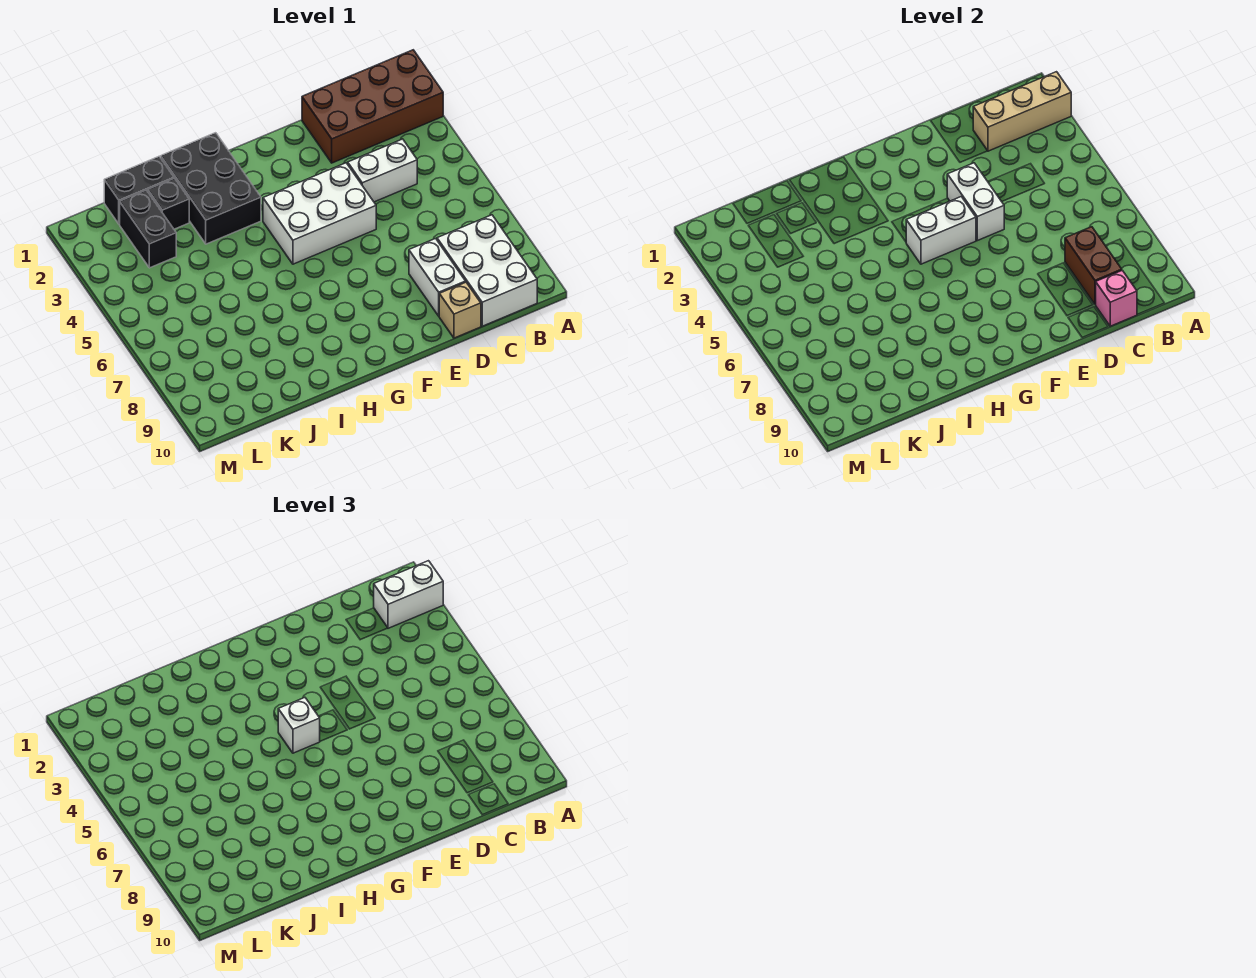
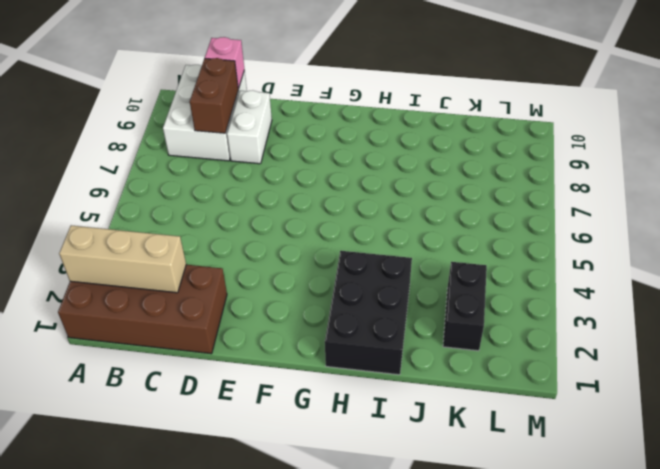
none -> white brick C4:D4 level 1
none -> tan brick D10 level 1
none -> white brick E4:G5 level 1

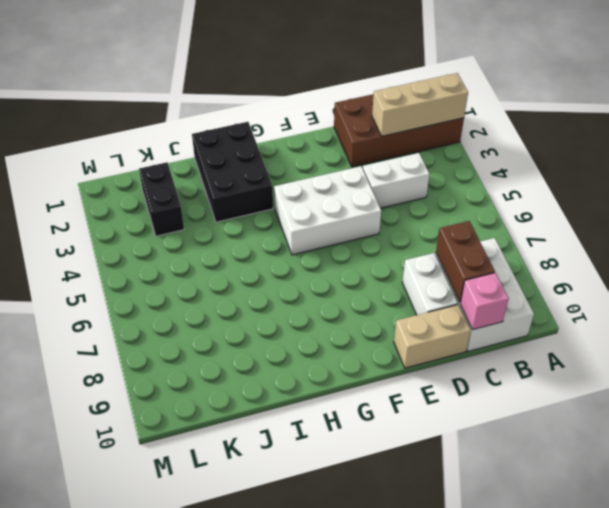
tan brick D10:E10 level 1 -> tan brick D10 level 1
none -> black brick J1:K1 level 1
none -> black brick J2 level 1
none -> white brick E4:E5 level 2

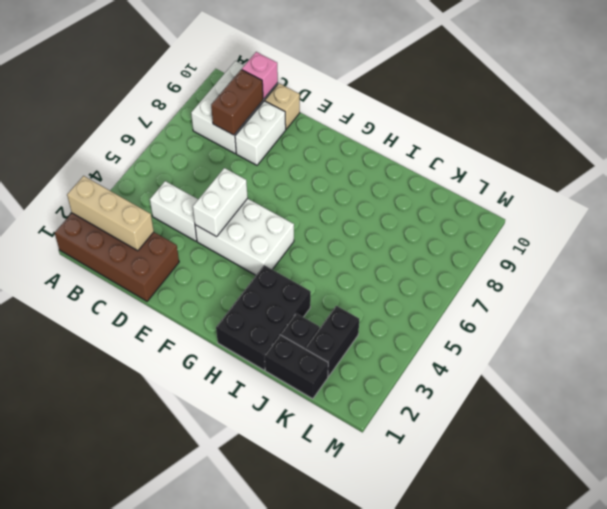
none -> white brick F5:G5 level 2
none -> white brick A2:B2 level 3
none -> white brick G5 level 3

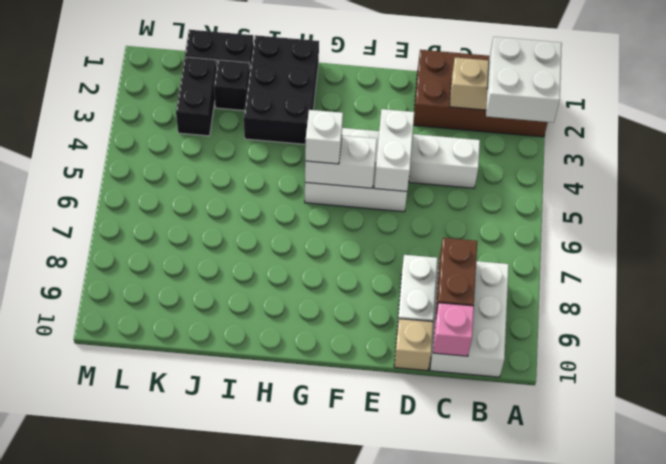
white brick A2:B3 level 3 -> white brick A2:B2 level 3

